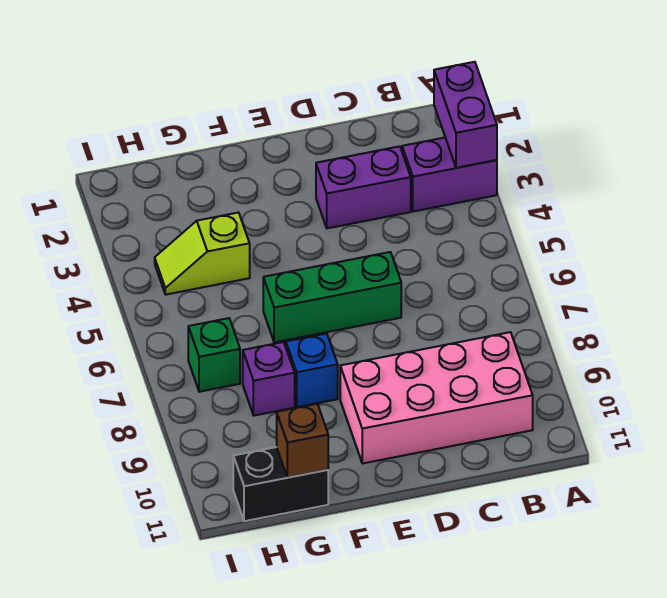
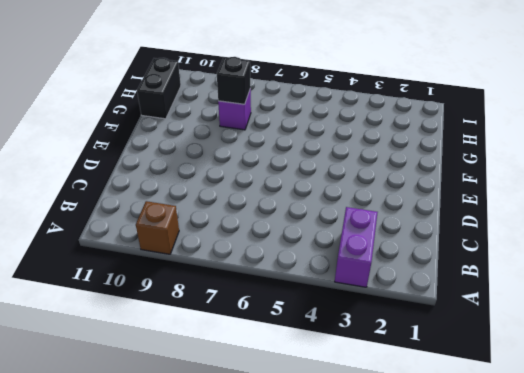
brown brick A9 level 1 -> brown brick G11 level 2
black brick G8 level 2 -> none
none -> pink brick B9:E10 level 1
none -> purple brick C3:D3 level 1

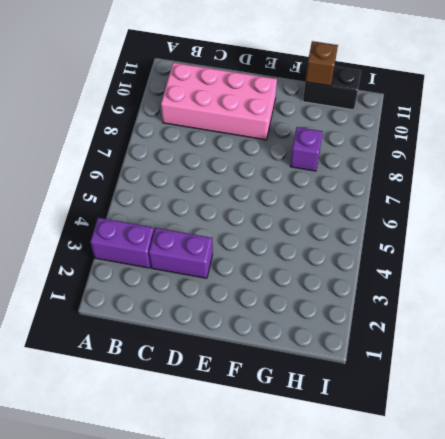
none -> green brick D6:F6 level 1
none -> blue brick F8 level 1

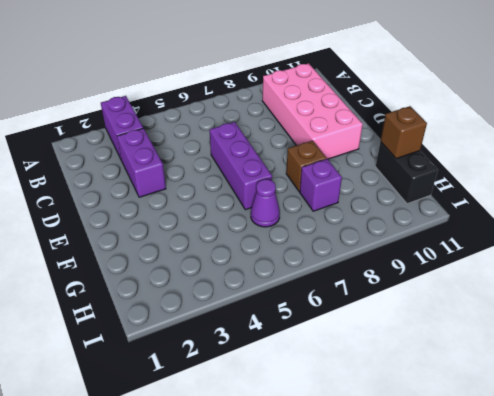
purple brick D6:F6 level 1 -> green brick D6:F6 level 1
brown brick F8 level 1 -> blue brick F8 level 1
purple cone G6 level 1 -> none
none -> lime slope G4:H4 level 1 top G
none -> green brick H7 level 1

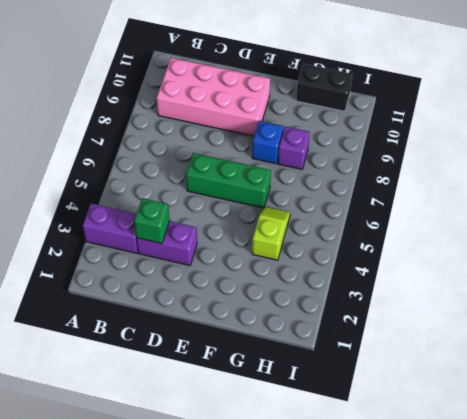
green brick C3 level 2 -> green brick H7 level 1
lime slope G4:G5 level 1 top 4 -> lime slope G4:H4 level 1 top G
none -> purple brick A2:A3 level 2
none -> brown brick G11 level 2

